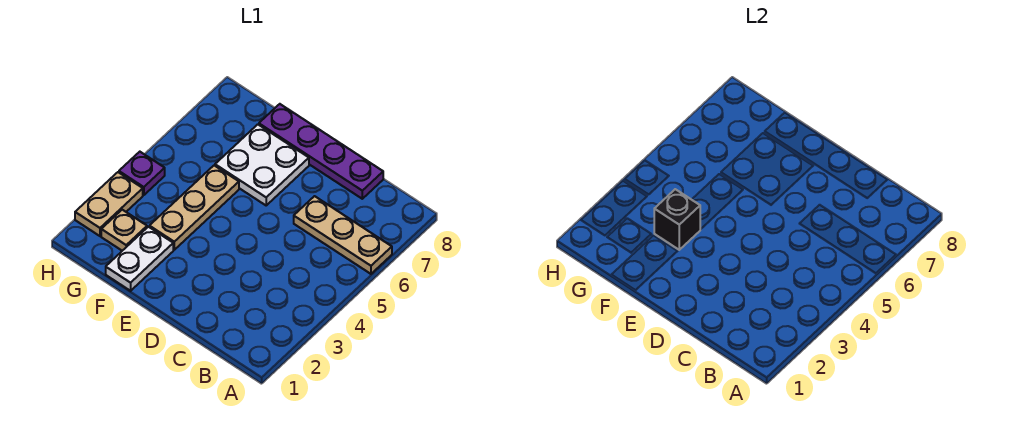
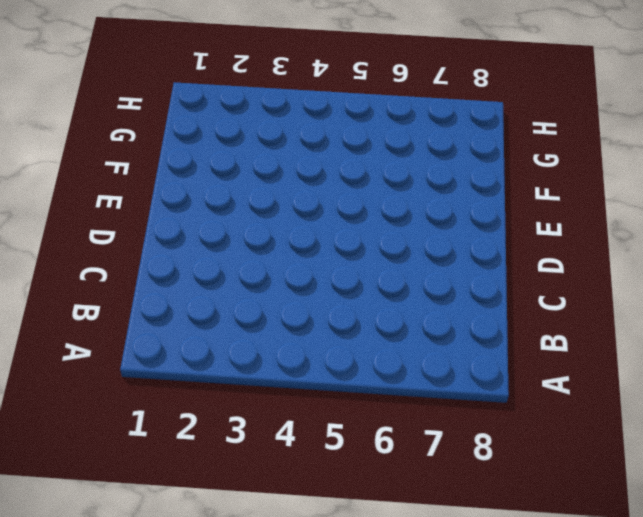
none -> tan plate A6:C6 level 1
none -> purple plate C8:F8 level 1

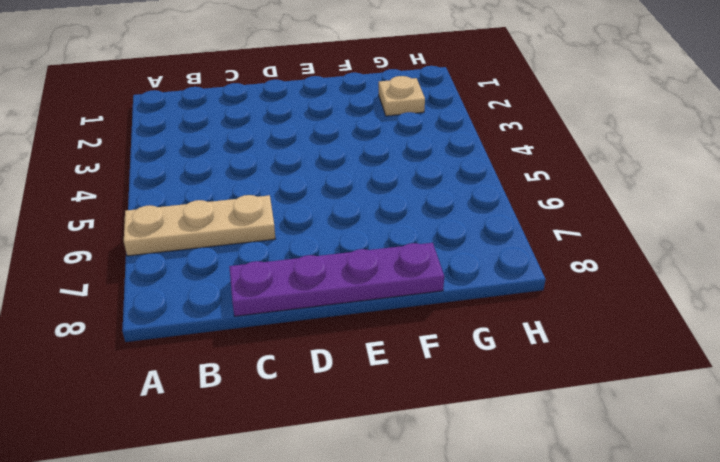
none -> white plate E6:F7 level 1
none -> white plate F1:F2 level 1

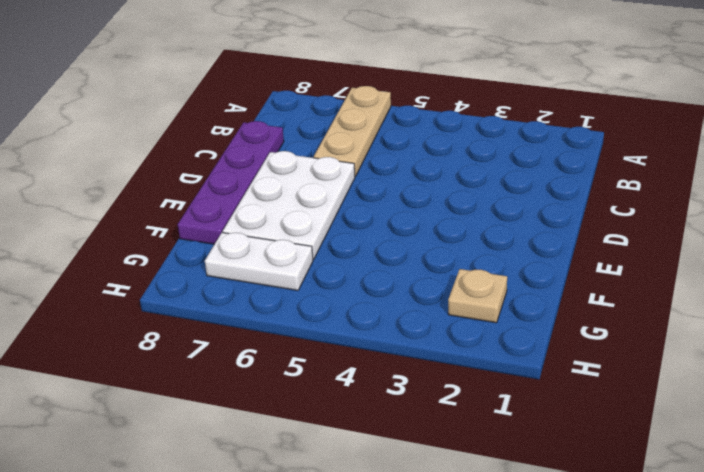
white plate D6:F7 level 1 -> white plate E6:F7 level 1
white plate G6:G7 level 1 -> white plate F1:F2 level 1
none -> tan plate F3:F5 level 1
none -> tan plate H2:H3 level 1

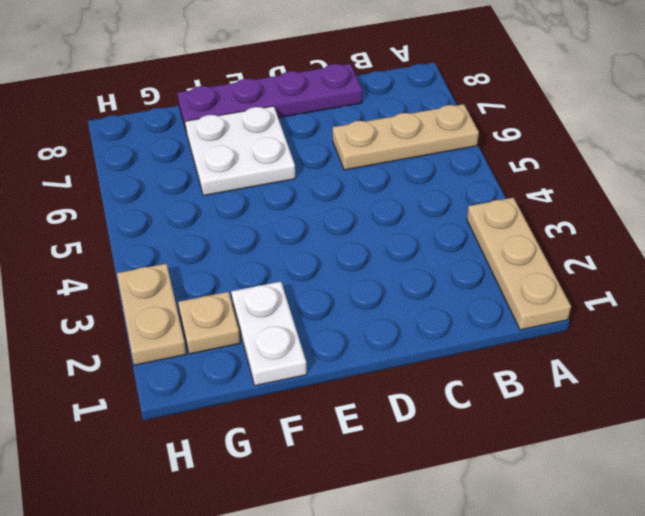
tan plate A1:A3 level 1 -> tan plate F3:F5 level 1
none -> purple plate H4 level 1
none -> black brick F3 level 2

